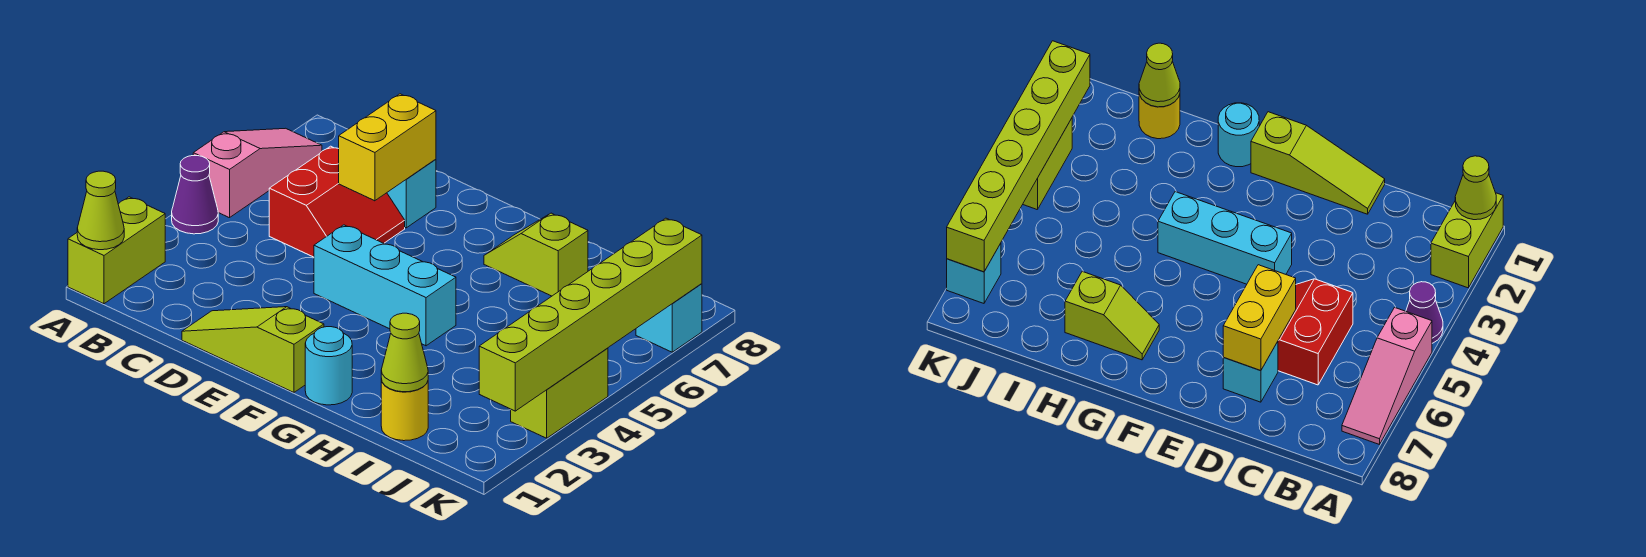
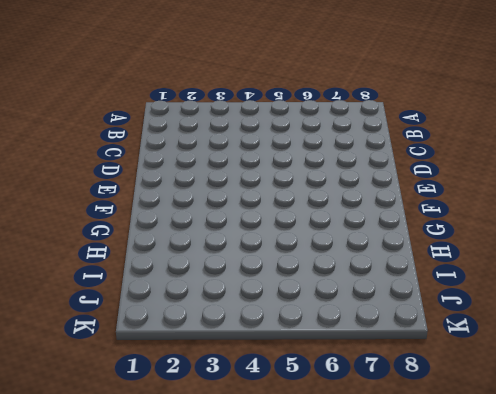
none -> lime brick A1:A2 level 1
none -> purple cone A4 level 1
none -> pink slope A5:A7 level 1 top 5

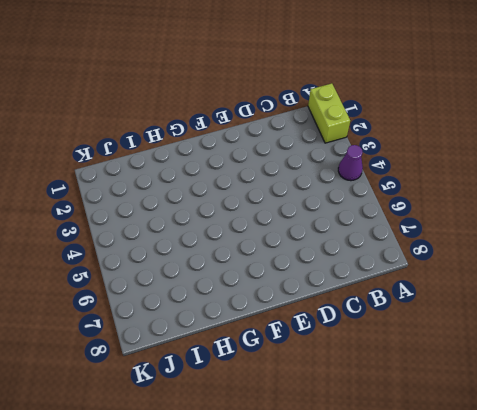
none -> pink slope A5:A7 level 1 top 5
none -> red slope C5:D6 level 1 top C
none -> lime slope D1:F1 level 1 top F

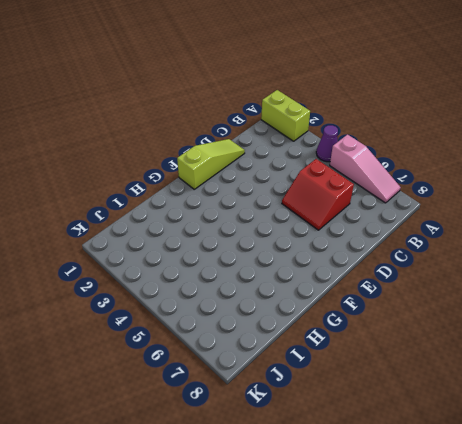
none -> cyan brick D7 level 1
none -> cyan brick E4:G4 level 1
none -> cyan round brick G1 level 1

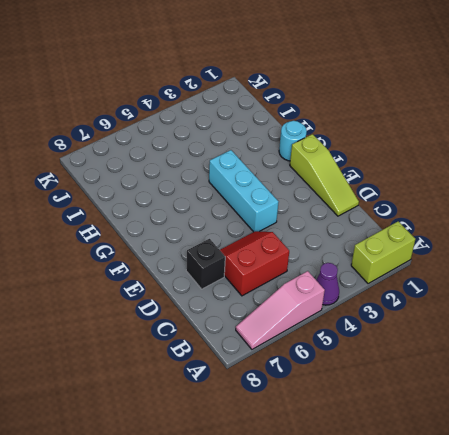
black brick D7 level 1 -> cyan brick D7 level 1
none -> lime slope G7:H7 level 1 top H
none -> yellow round brick I1 level 1
none -> lime brick K3:K4 level 1

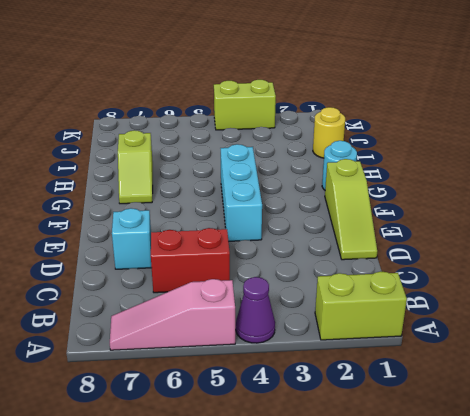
none -> cyan brick K7 level 1
none -> lime cone A1 level 2
none -> yellow brick D6:D7 level 2

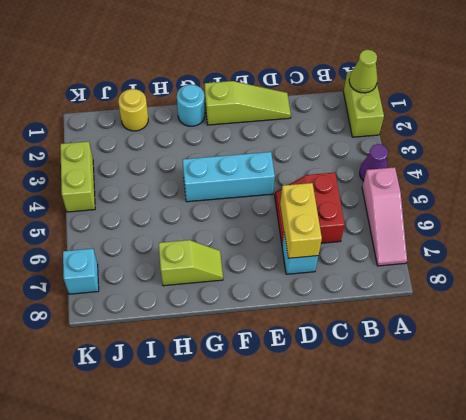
none -> lime cone I1 level 2
none -> lime brick K2:K7 level 2

